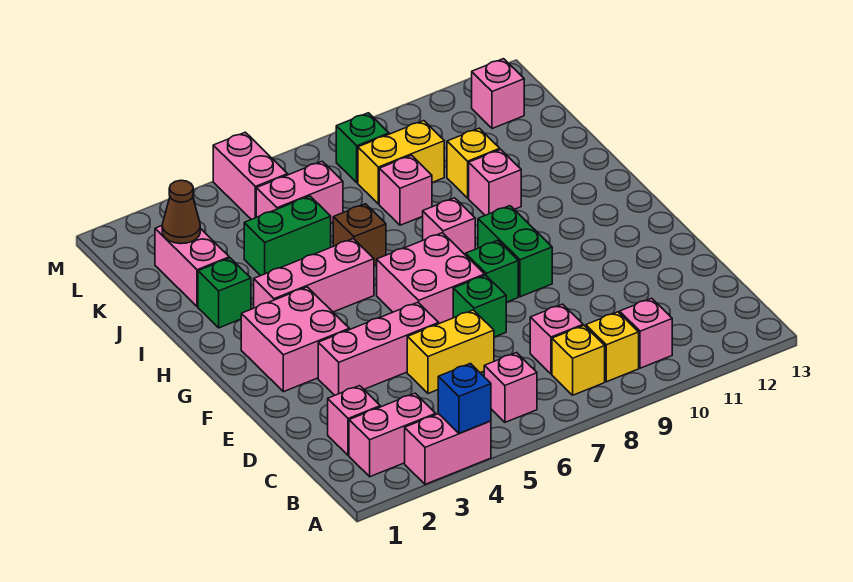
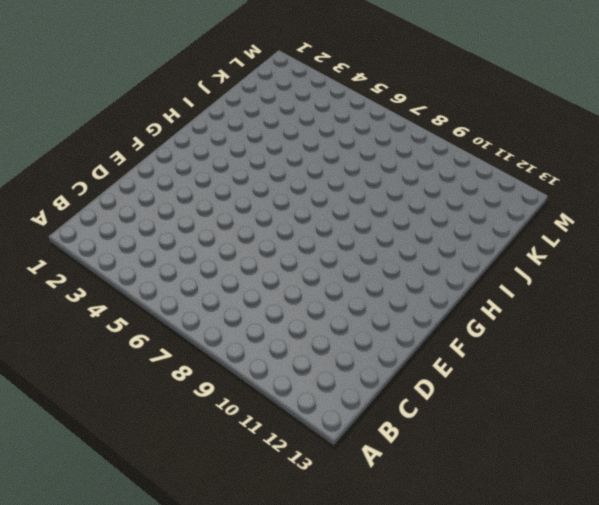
none -> pink brick A3:A4 level 1
none -> pink brick B2:B3 level 1
none -> pink brick B6 level 1
none -> yellow brick B8 level 1

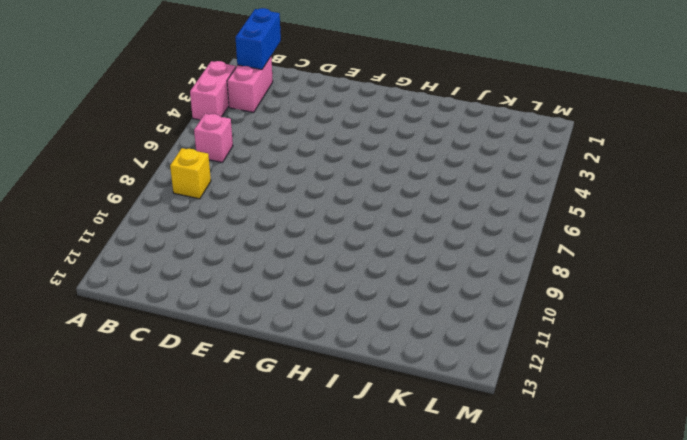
blue brick B1:B2 level 2 -> none
none -> yellow brick B9 level 1
none -> pink brick B10 level 1
none -> pink brick C2 level 1
none -> pink brick C8 level 1

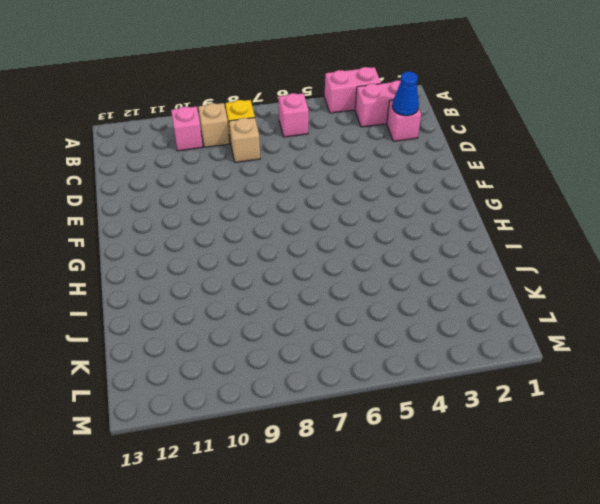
tan brick B9 level 1 -> yellow brick B9 level 1
blue cone C2 level 2 -> none
tan brick C8 level 1 -> pink brick C8 level 1
none -> yellow brick D5:D6 level 1
none -> pink brick E3:E5 level 1
none -> green brick E7 level 1
none -> pink brick F2:G3 level 1

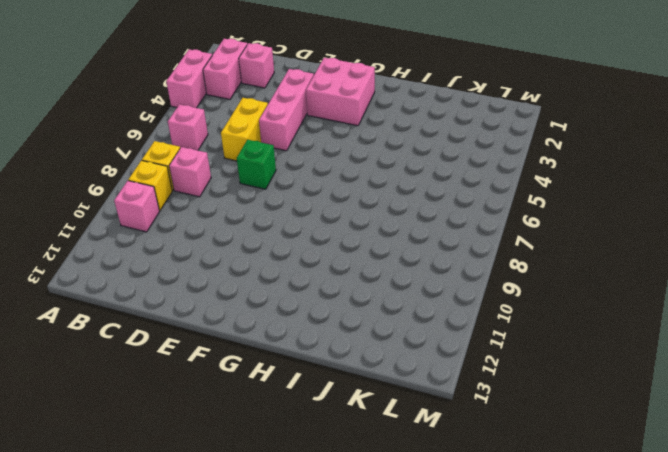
none -> pink brick F6:G7 level 1
none -> green brick F8 level 1
none -> green brick F9:G9 level 1
none -> pink brick H3:H5 level 1

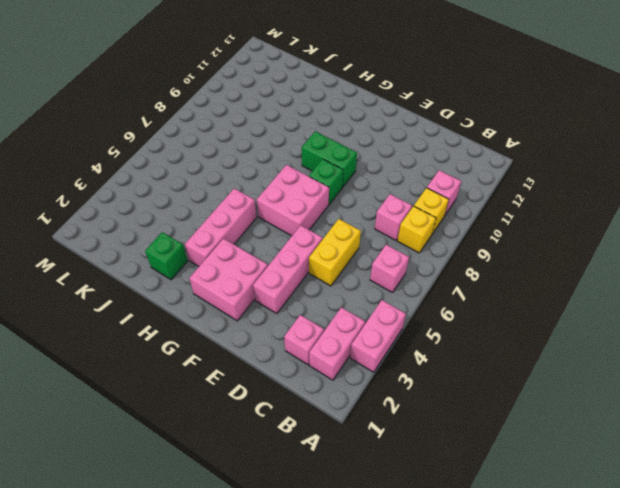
none -> green brick E7 level 1
none -> pink brick H8 level 1
none -> brown brick I6 level 1
none -> pink brick I10 level 1

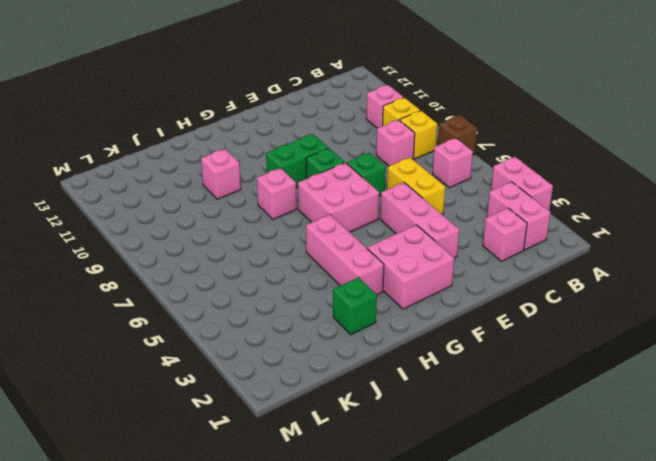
brown brick A7 level 1 -> brown brick I6 level 1
none -> pink brick J2:K2 level 1
none -> green brick J4:J5 level 1
none -> pink brick J8 level 1
none -> yellow brick J10 level 1

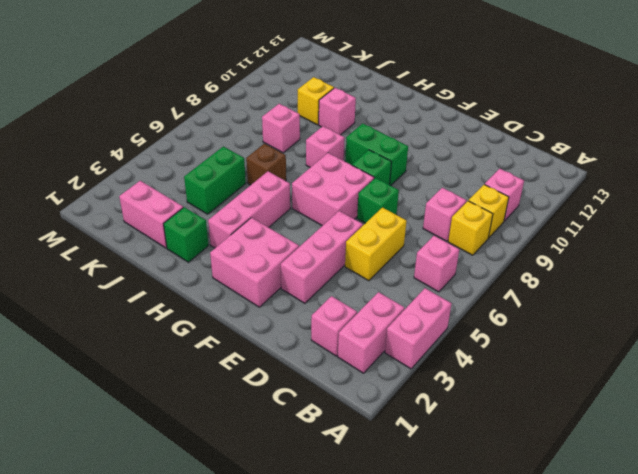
none -> pink brick K5:K6 level 1
none -> yellow brick K8:K9 level 1
none -> pink brick L5:M5 level 1
none -> green brick L8 level 1

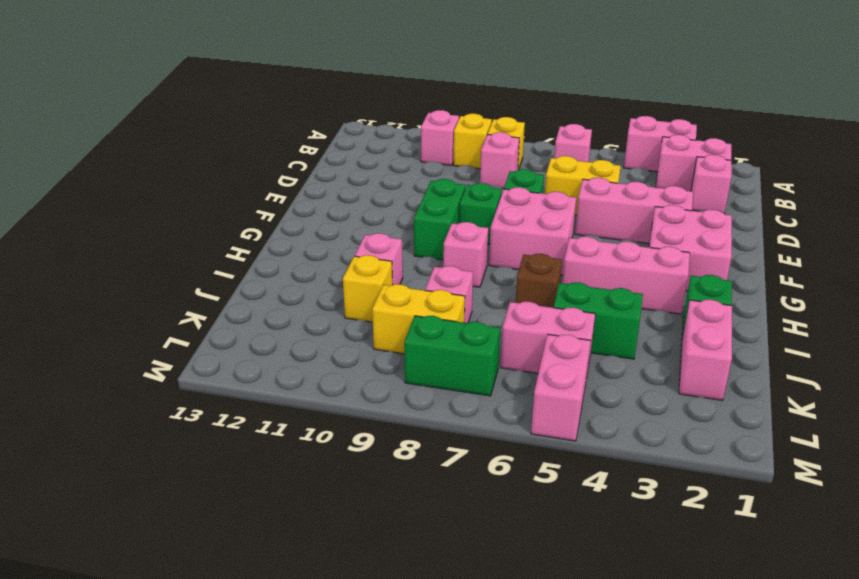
green brick L7:L8 level 1 -> green brick L8 level 1
none -> pink brick L12 level 1
none -> blue brick A4 level 2
none -> brown cone K2 level 2

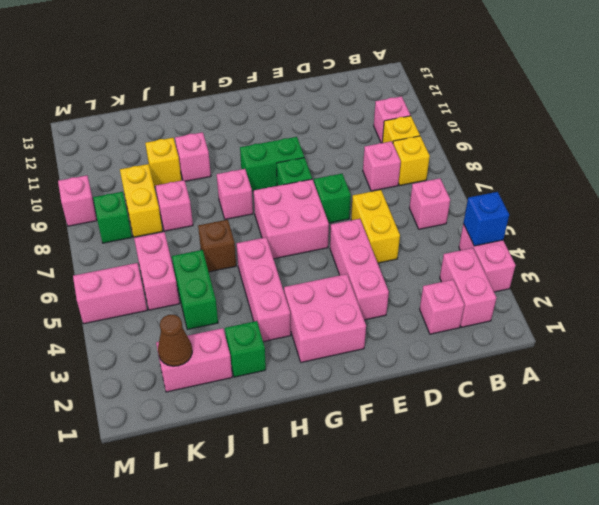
pink brick M9 level 1 -> pink brick L12 level 1

